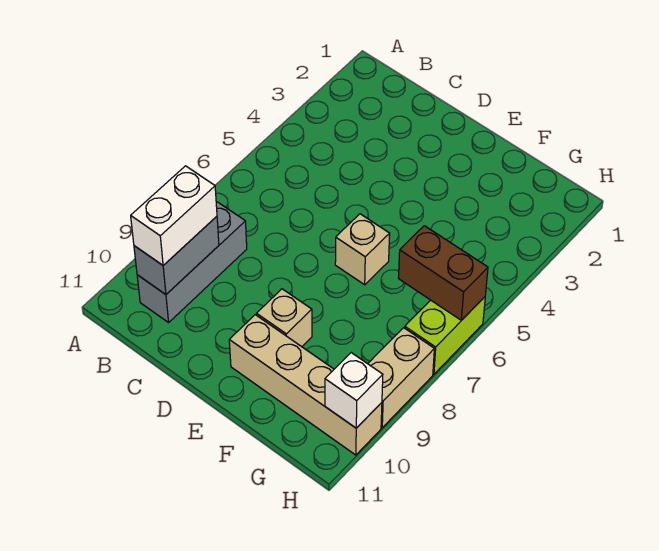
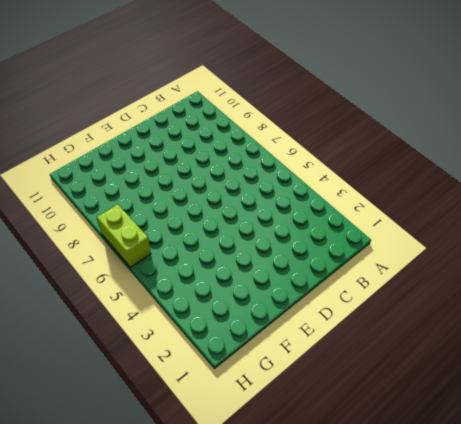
none -> grey brick B8:B10 level 1
none -> tan brick E6 level 1

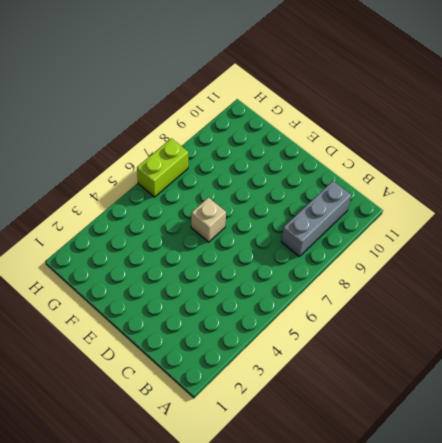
none -> tan brick E9 level 1
none -> tan brick E10:H10 level 1

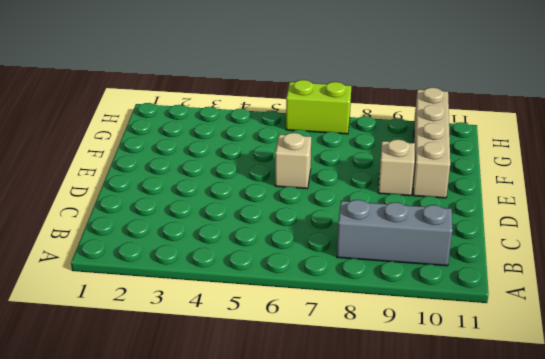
none -> tan brick H8:H9 level 1
none -> grey brick B9:B10 level 2

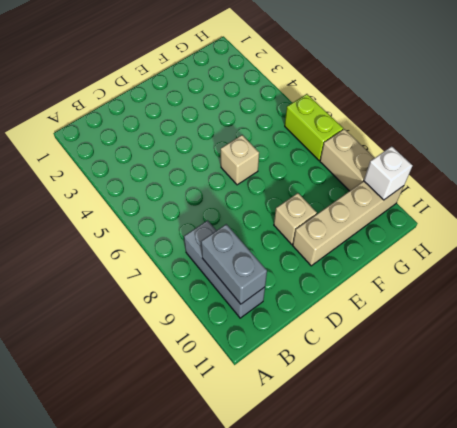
none -> brown brick G6:H6 level 2
none -> white brick B9:B10 level 3

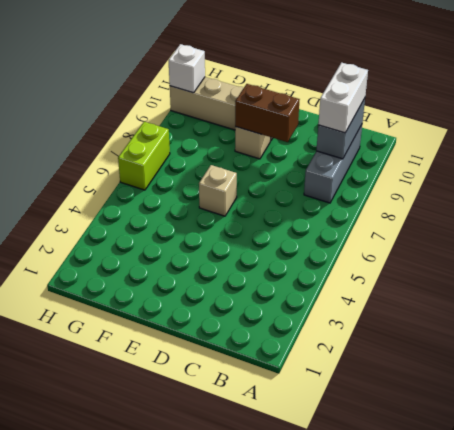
brown brick D9:E9 level 2 -> brown brick G6:H6 level 2
none -> tan brick H8:H9 level 1

